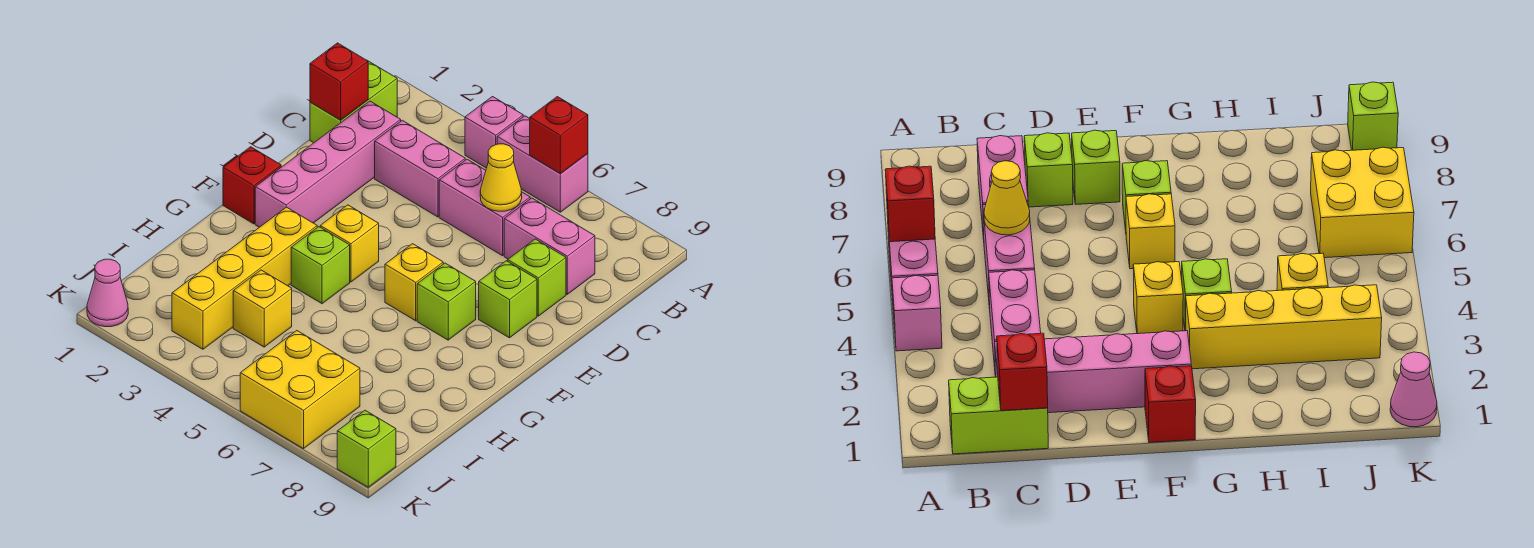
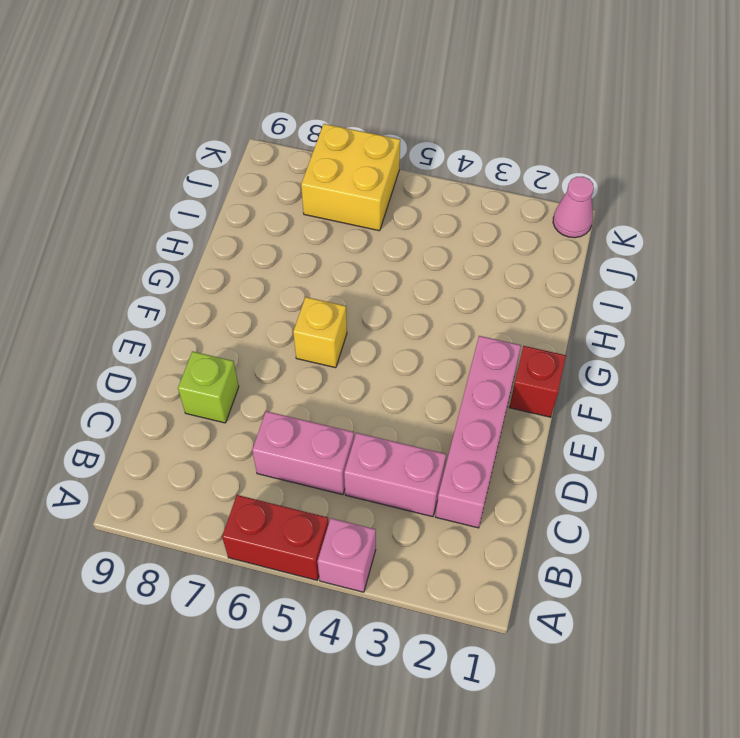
red brick A5:A6 level 1 -> pink brick A5:A6 level 1
none -> lime brick B1:C1 level 1
none -> pink brick C7:C8 level 1
none -> lime brick E8 level 1

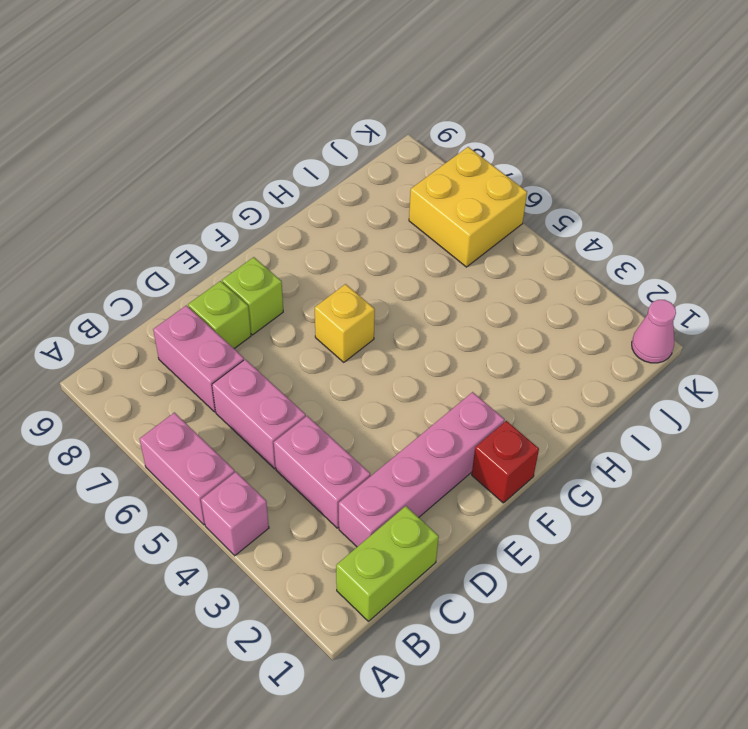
none -> yellow brick F4 level 1
none -> lime brick F7 level 1
none -> yellow brick G3:J3 level 1

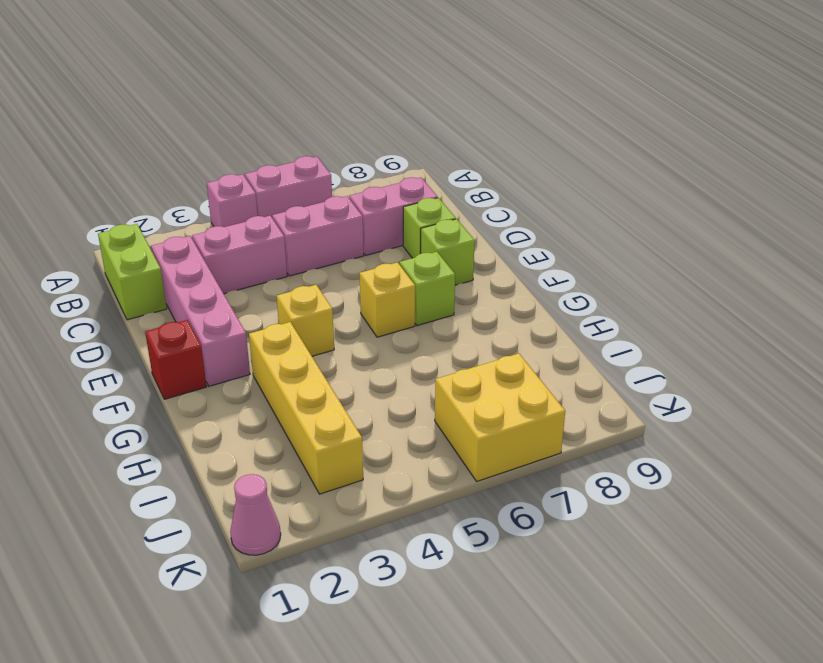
none -> lime brick G4 level 1
none -> yellow brick I4 level 1
none -> lime brick K9 level 1

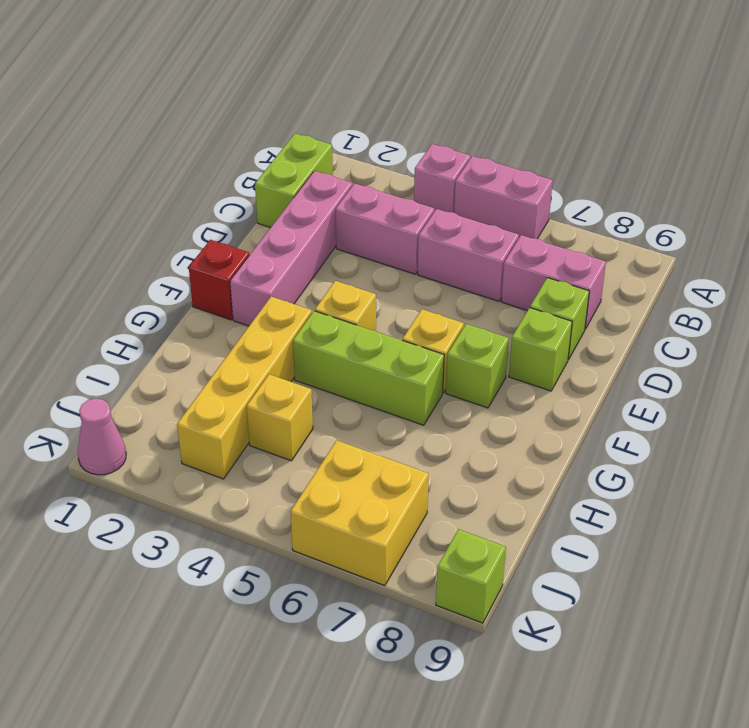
lime brick G4:G6 level 1 -> lime brick G4 level 1
none -> red brick A6 level 2
none -> red brick C1 level 2
none -> yellow cone C6 level 2

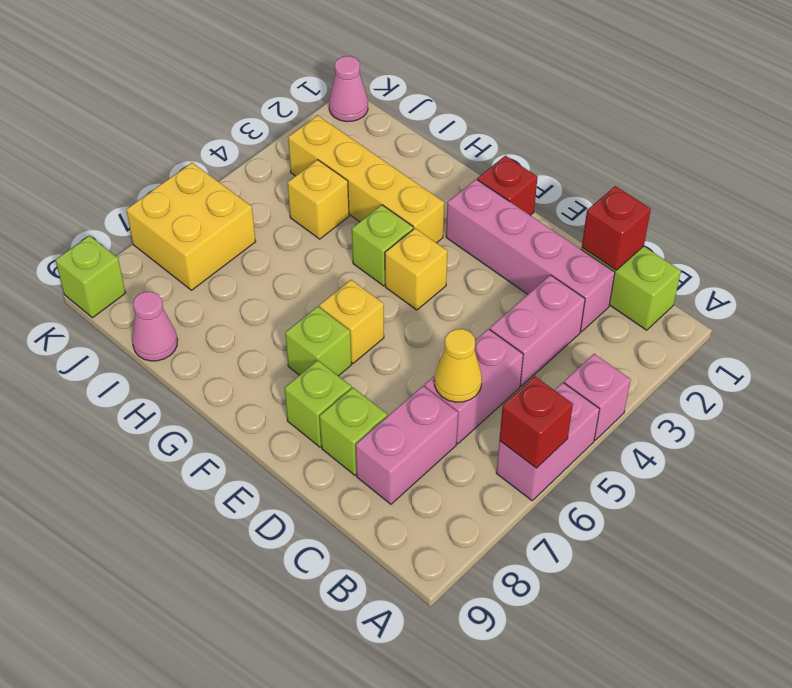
pink cone I9 level 1 -> none

